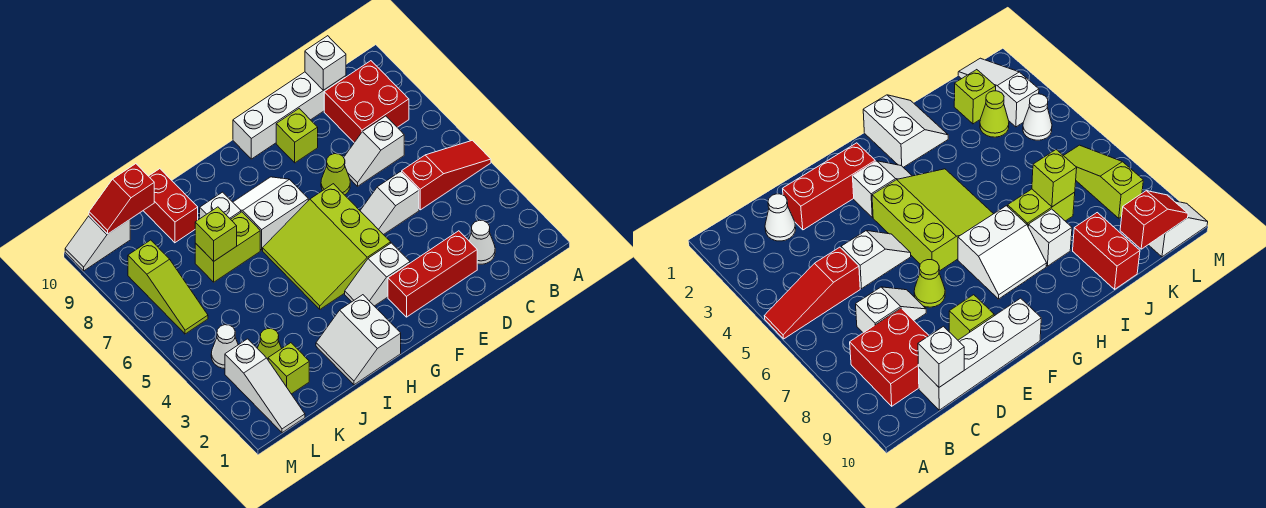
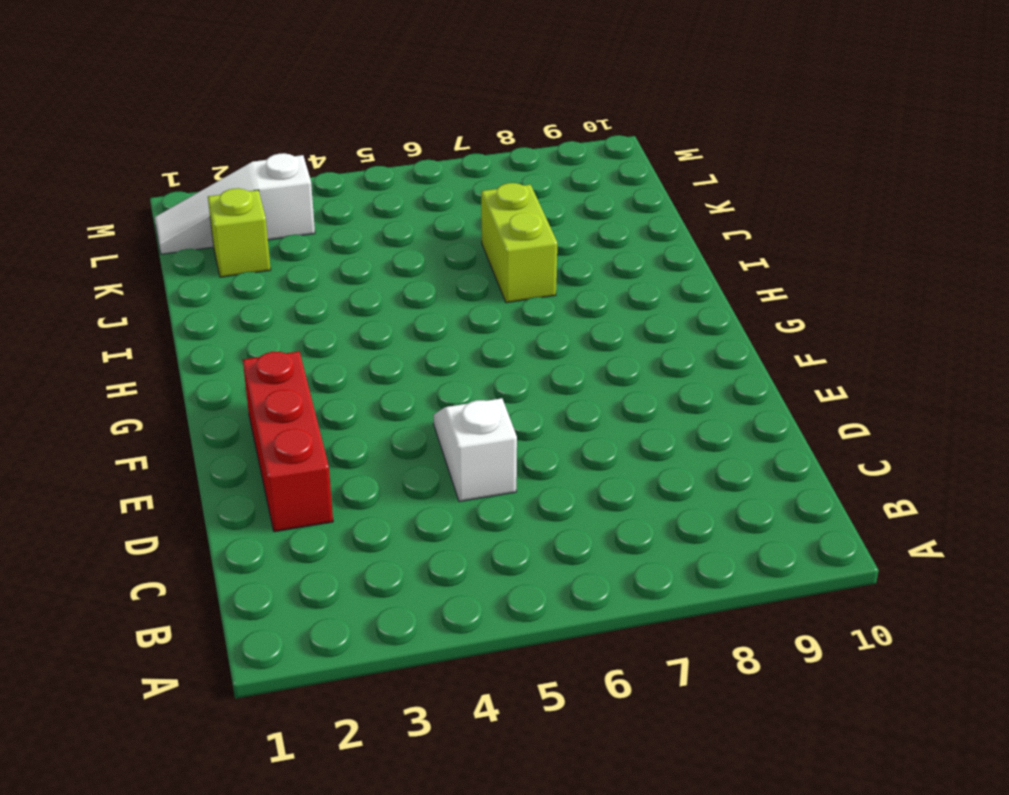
none -> red slope A5:C5 level 1 top C
none -> red brick B8:C9 level 1
none -> white cone C2 level 1

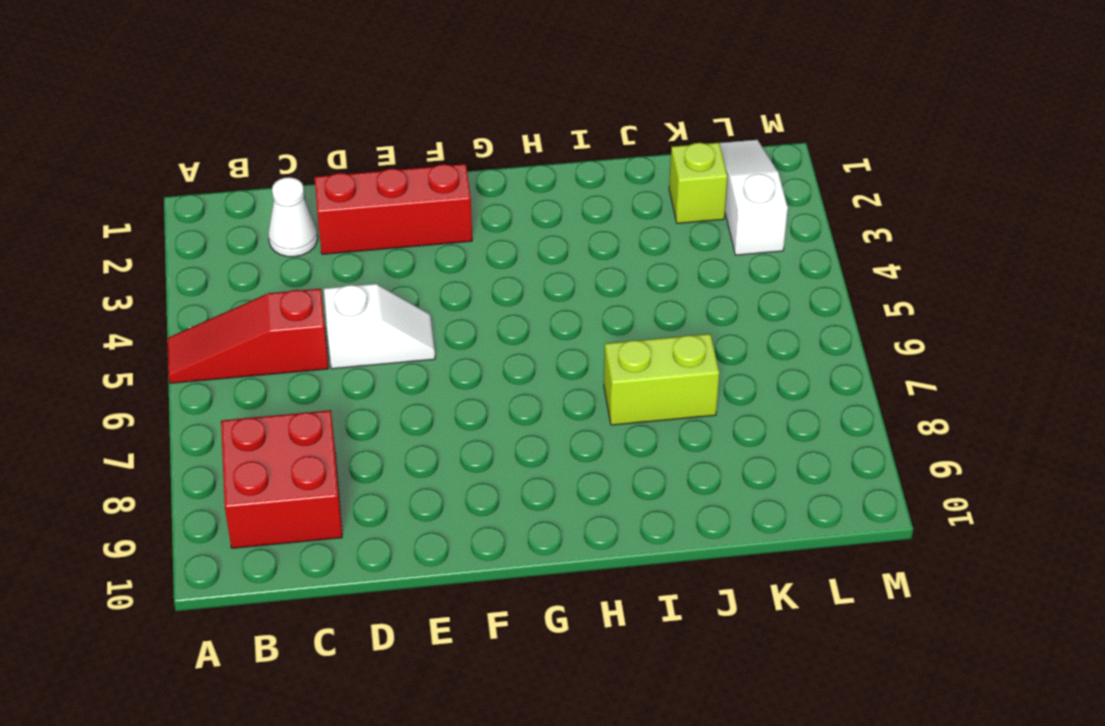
none -> white slope C7:D7 level 1 top C
none -> white brick C10:F10 level 1
none -> lime cone E7 level 1

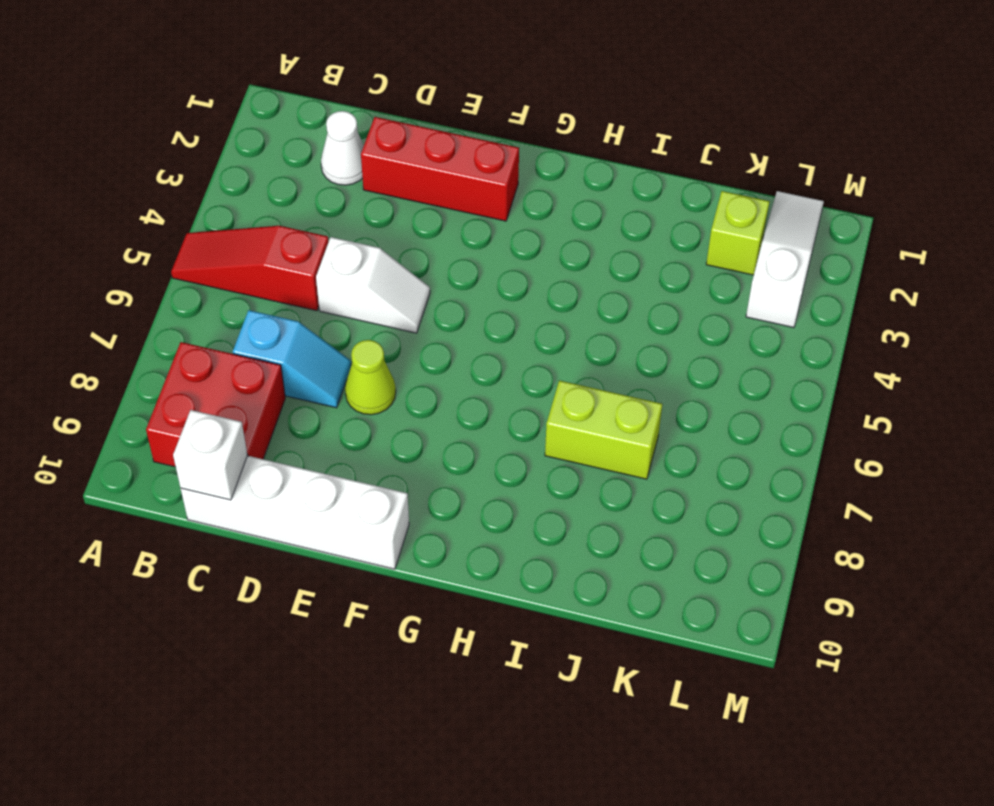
cyan slope C7:D7 level 1 top C -> white slope C7:D7 level 1 top C
none -> lime brick E9 level 1
none -> white slope F3:G3 level 1 top F
none -> lime slope F4:H6 level 1 top F

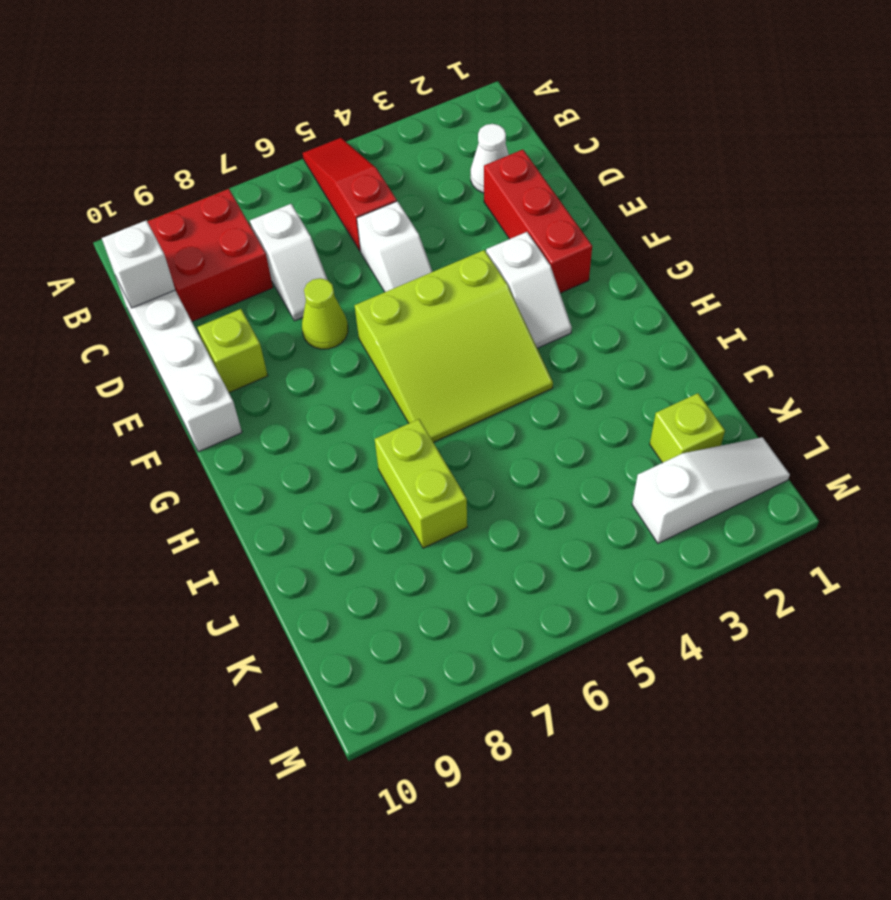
none -> white slope G7:H8 level 1 top 7
none -> white slope H1:I2 level 1 top H
none -> white brick I8 level 1

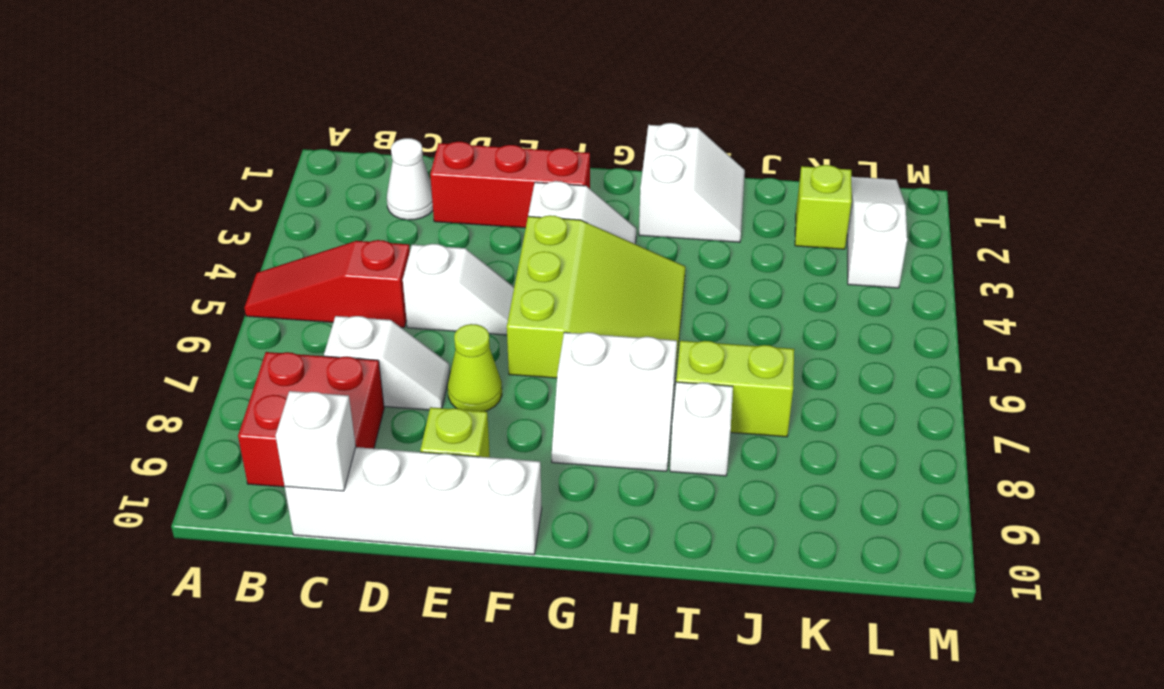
none -> red brick J9:J10 level 1
none -> lime cone K3 level 1
none -> white cone L4 level 1

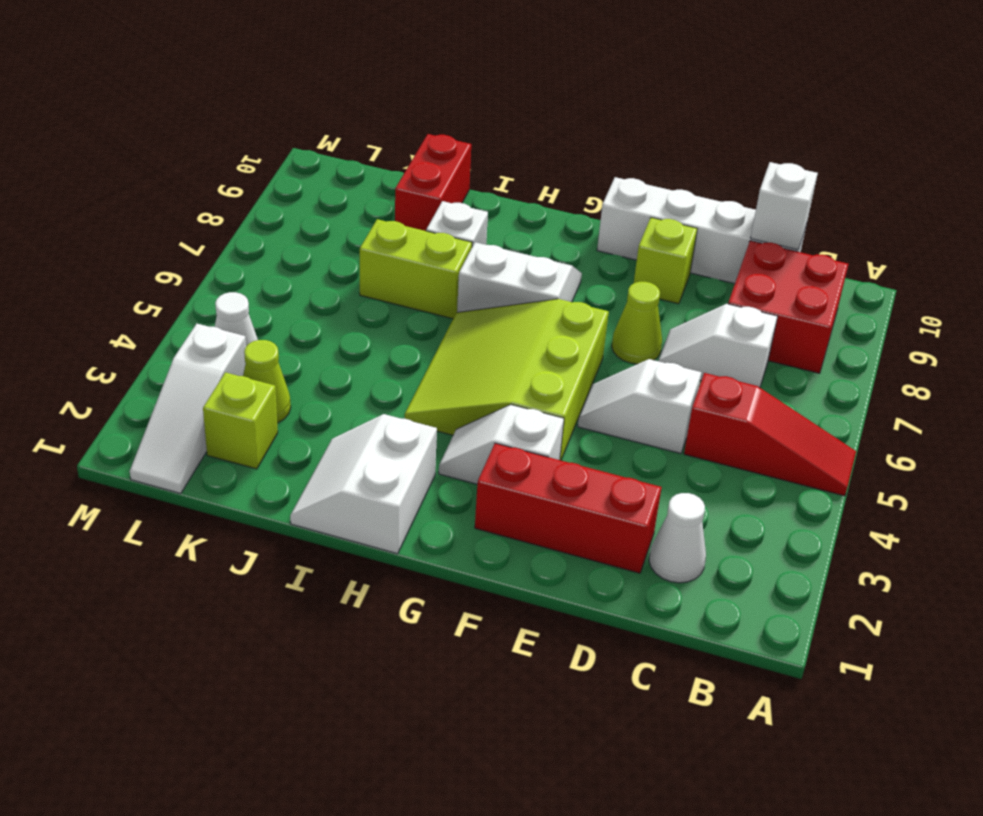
none -> lime slope L6:L8 level 1 top 8
none -> white slope L10:M10 level 1 top L
none -> lime brick J7 level 2

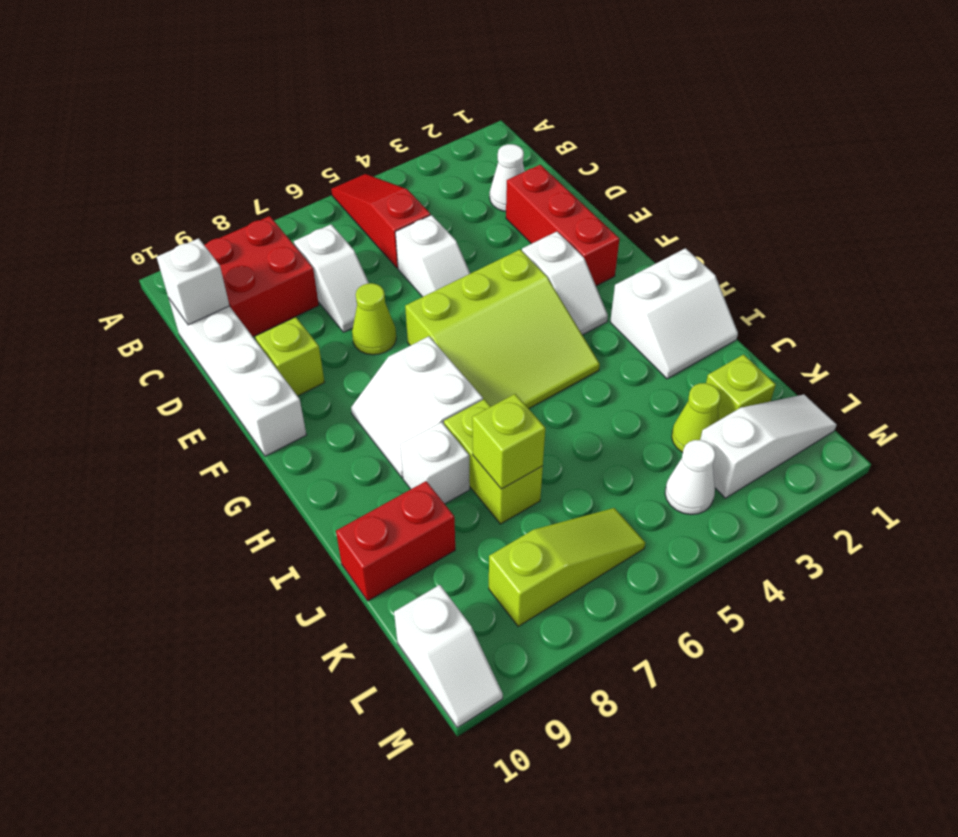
none -> red slope K10:L10 level 2 top K

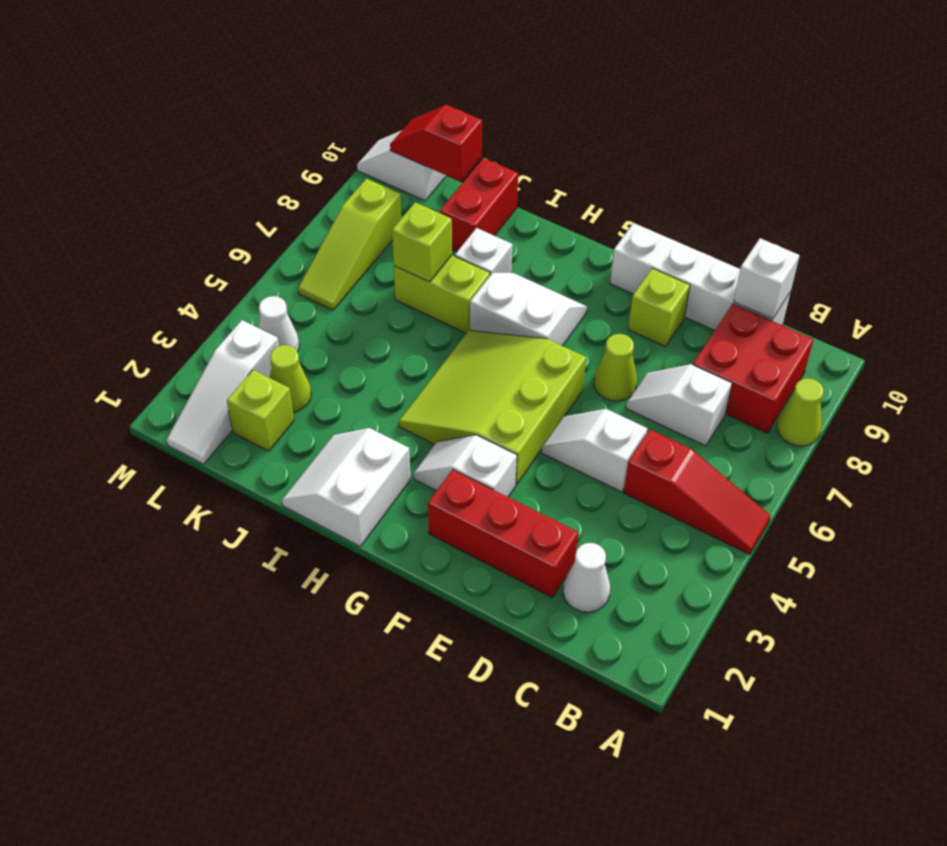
lime cone A8 level 1 -> none

